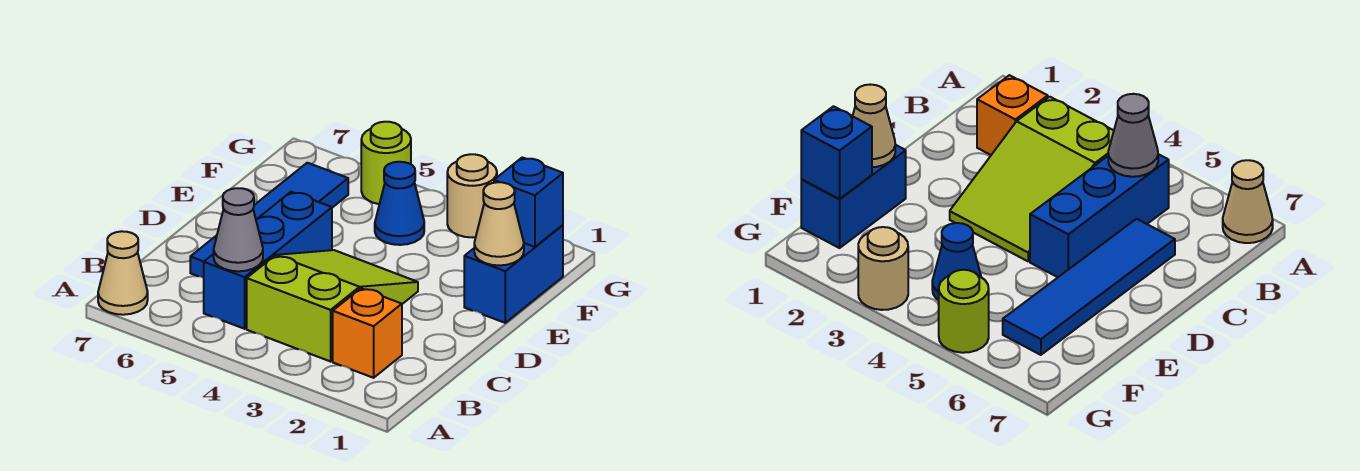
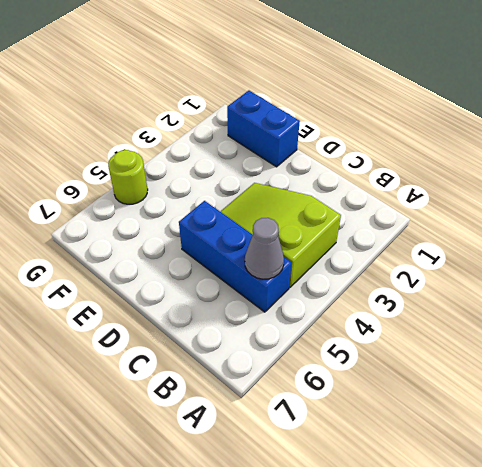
none -> tan cone A7 level 1
none -> orange brick B2 level 1
none -> blue tile C6:F6 level 1

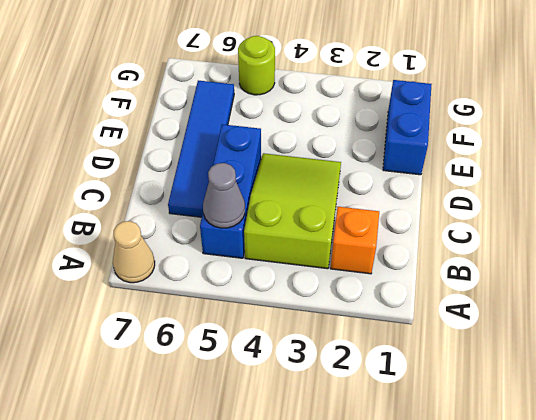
none -> blue cone F4 level 1
none -> tan round brick G3 level 1
none -> tan cone E1 level 2

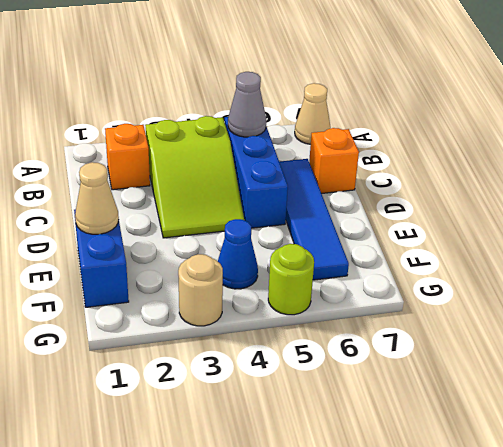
orange brick C7 level 1 -> none
none -> blue brick F1 level 2

